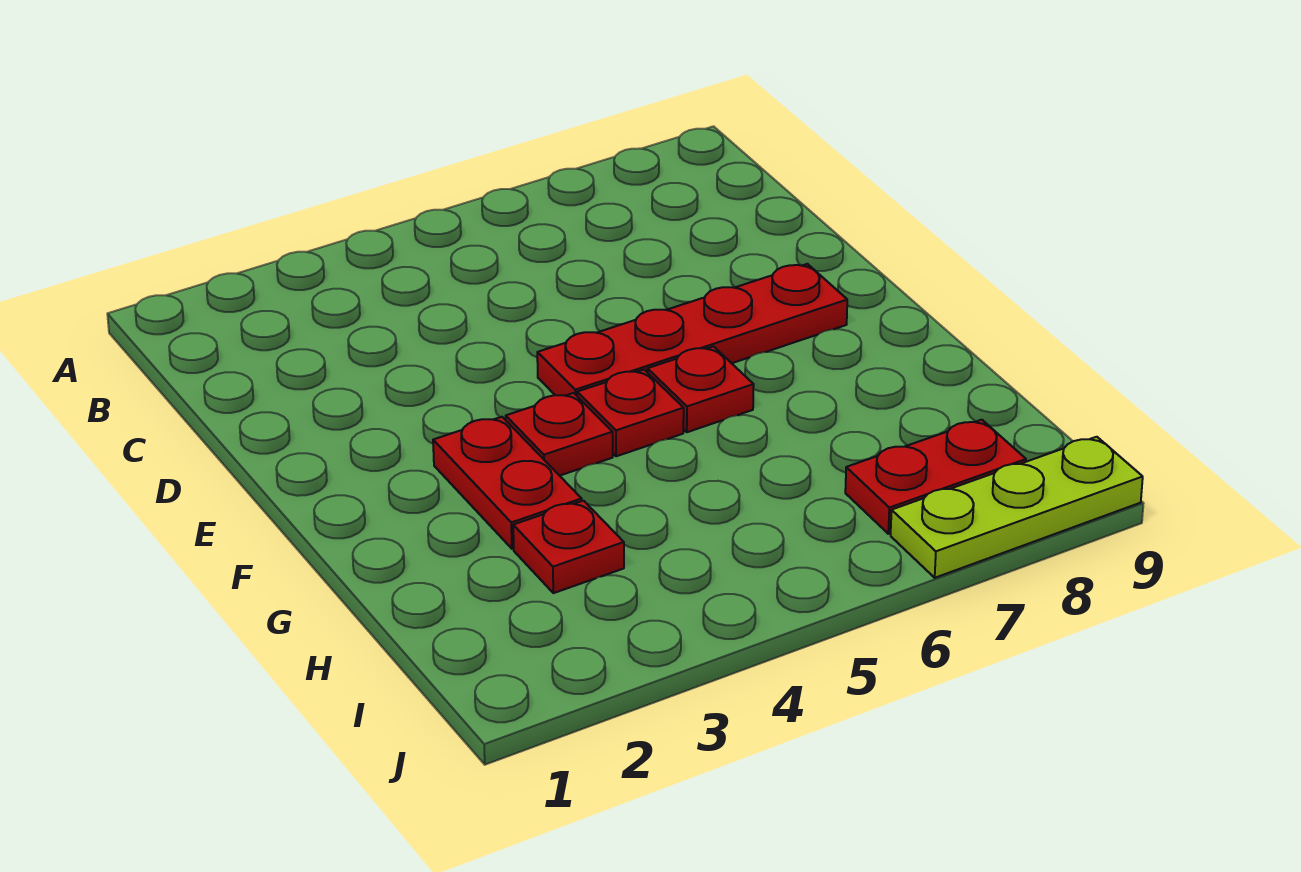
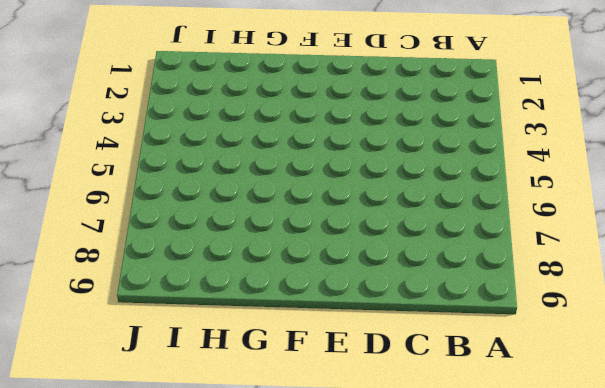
none -> red plate E5:E8 level 1
none -> red plate F3:G3 level 1

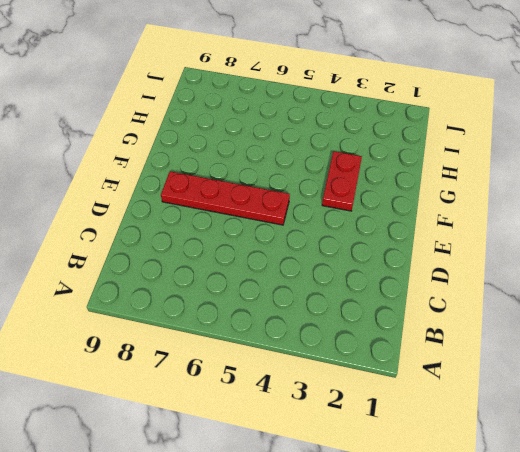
none -> red plate F4 level 1
none -> red plate F5 level 1

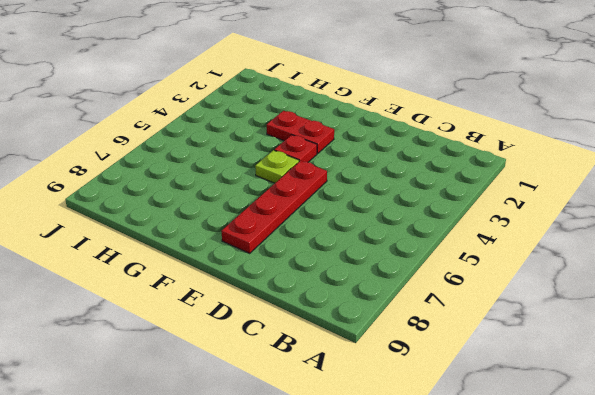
lime plate F5 level 1 -> red plate F5 level 1
none -> red plate F6 level 1
none -> red plate H3 level 1

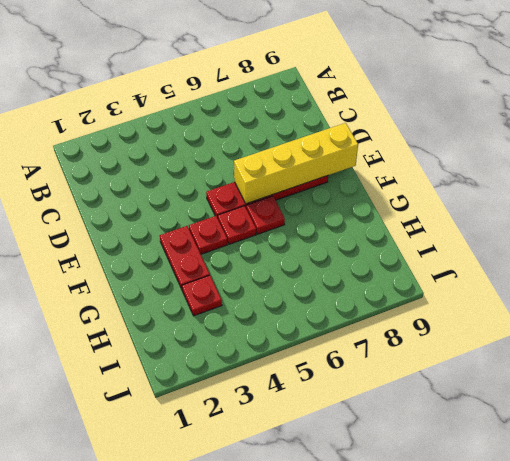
yellow brick E6:E9 level 2 -> none
none -> red plate I7:I8 level 1
none -> lime plate J7:J9 level 1

